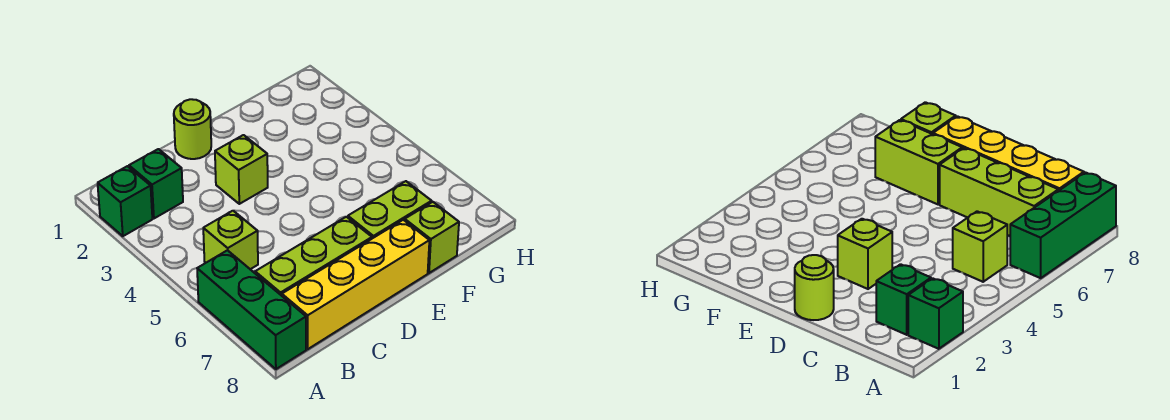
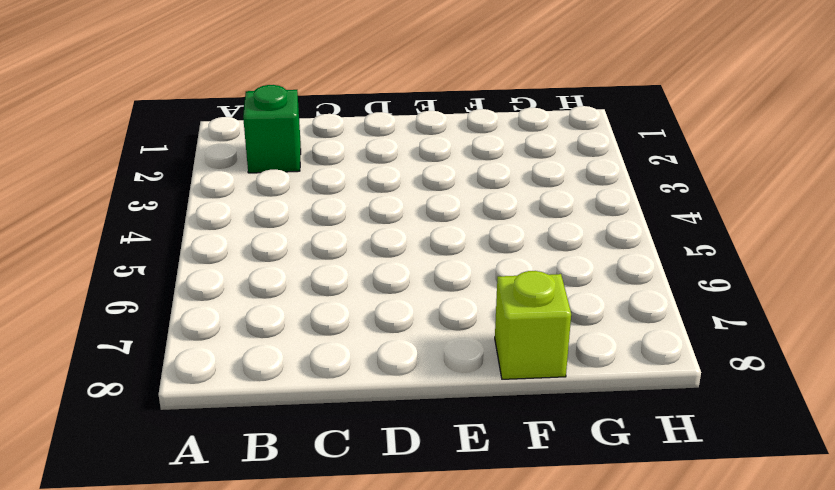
none -> green brick A2 level 1
none -> green brick A6:A8 level 1

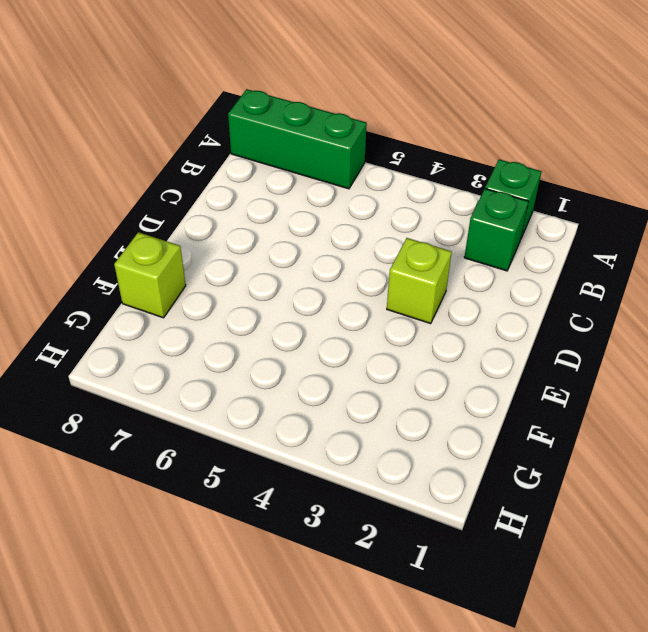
none -> lime brick B5 level 1
none -> lime brick B7:D7 level 1

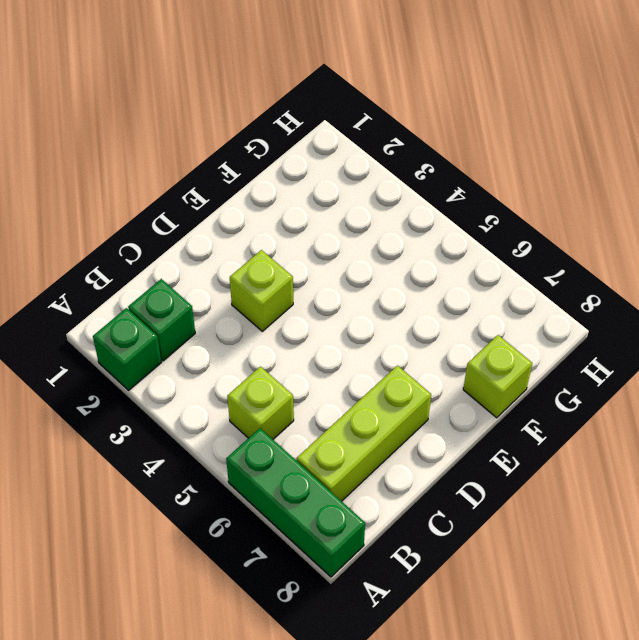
none -> yellow brick B8:E8 level 1
none -> lime round brick D1 level 1

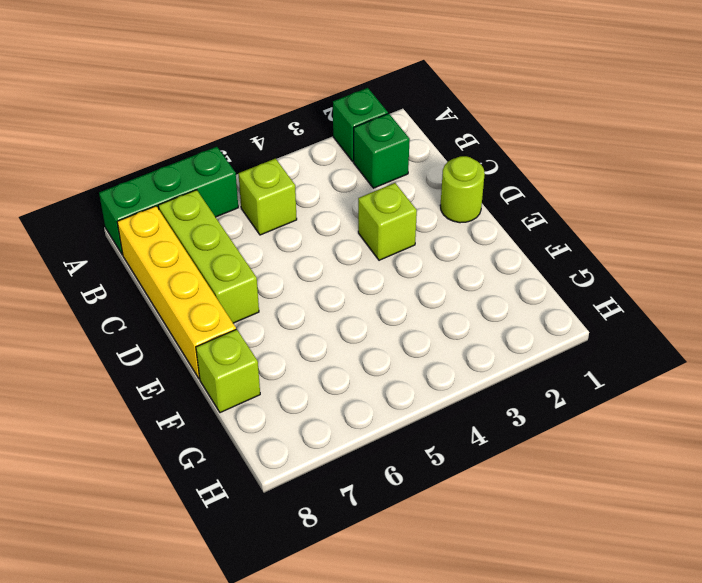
none -> lime brick E7:F7 level 1

